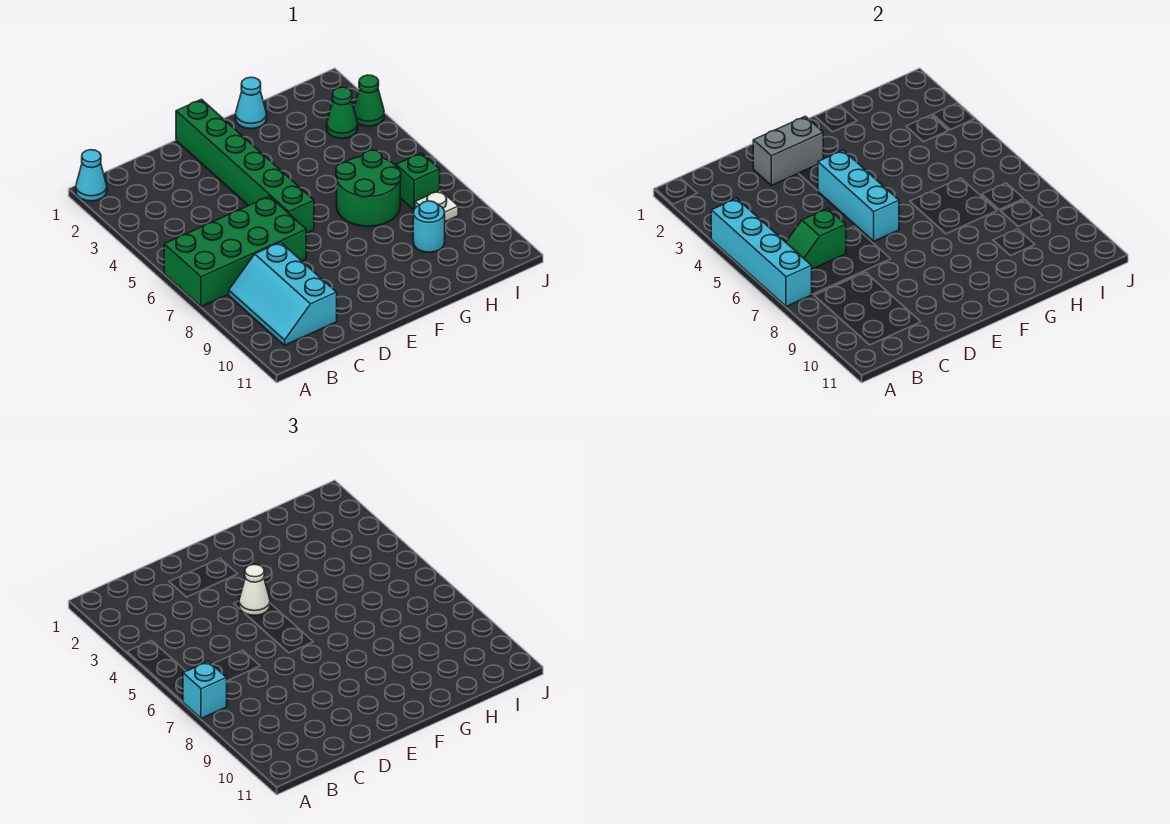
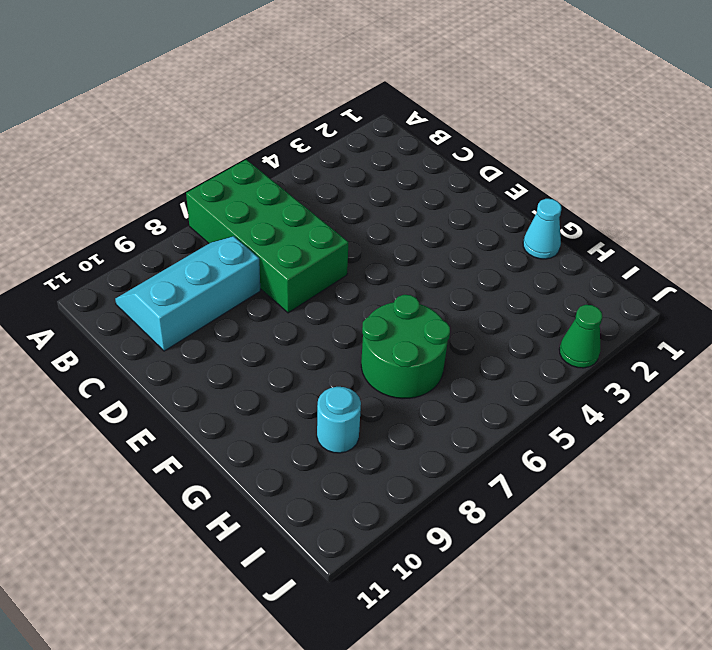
none -> cyan cone A1 level 1
none -> green brick E1:E6 level 1
none -> green cone I3 level 1

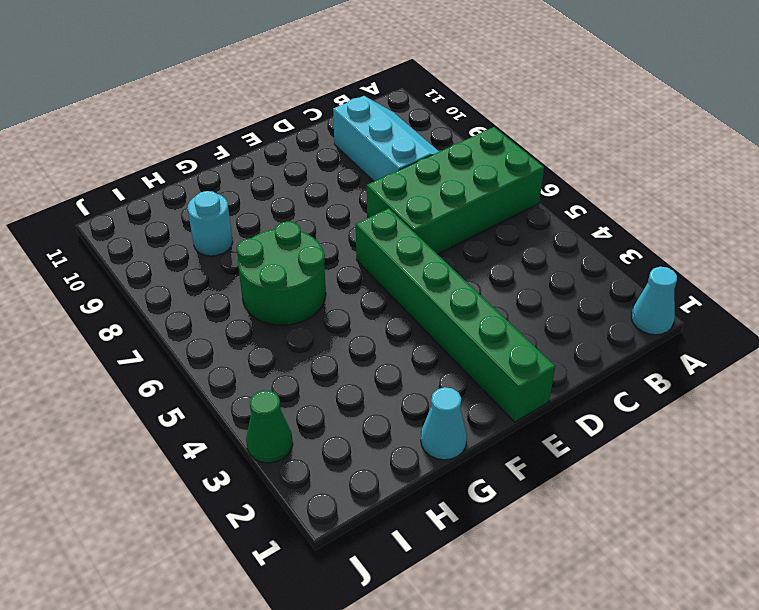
none -> green cone I3 level 1
none -> green brick I7 level 1
none -> white plate I8 level 1

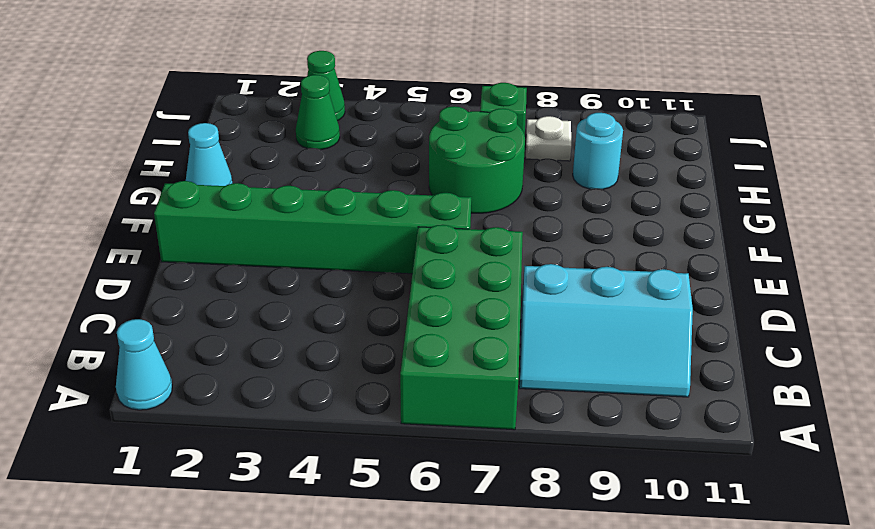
none -> cyan brick A4:A7 level 2
none -> green slope B6:C6 level 2 top C
none -> grey brick D2:E2 level 2

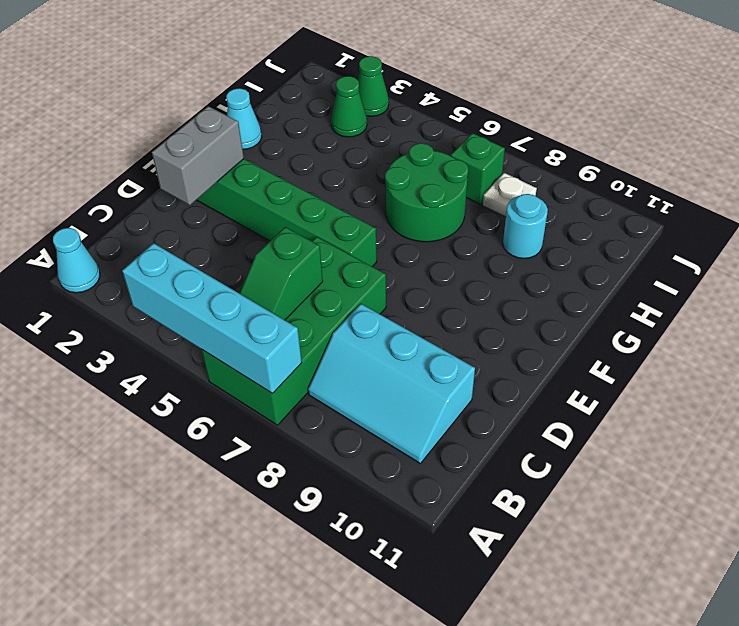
none -> cyan brick E4:E6 level 2
none -> cyan brick A7 level 3
none -> white cone E4 level 3

